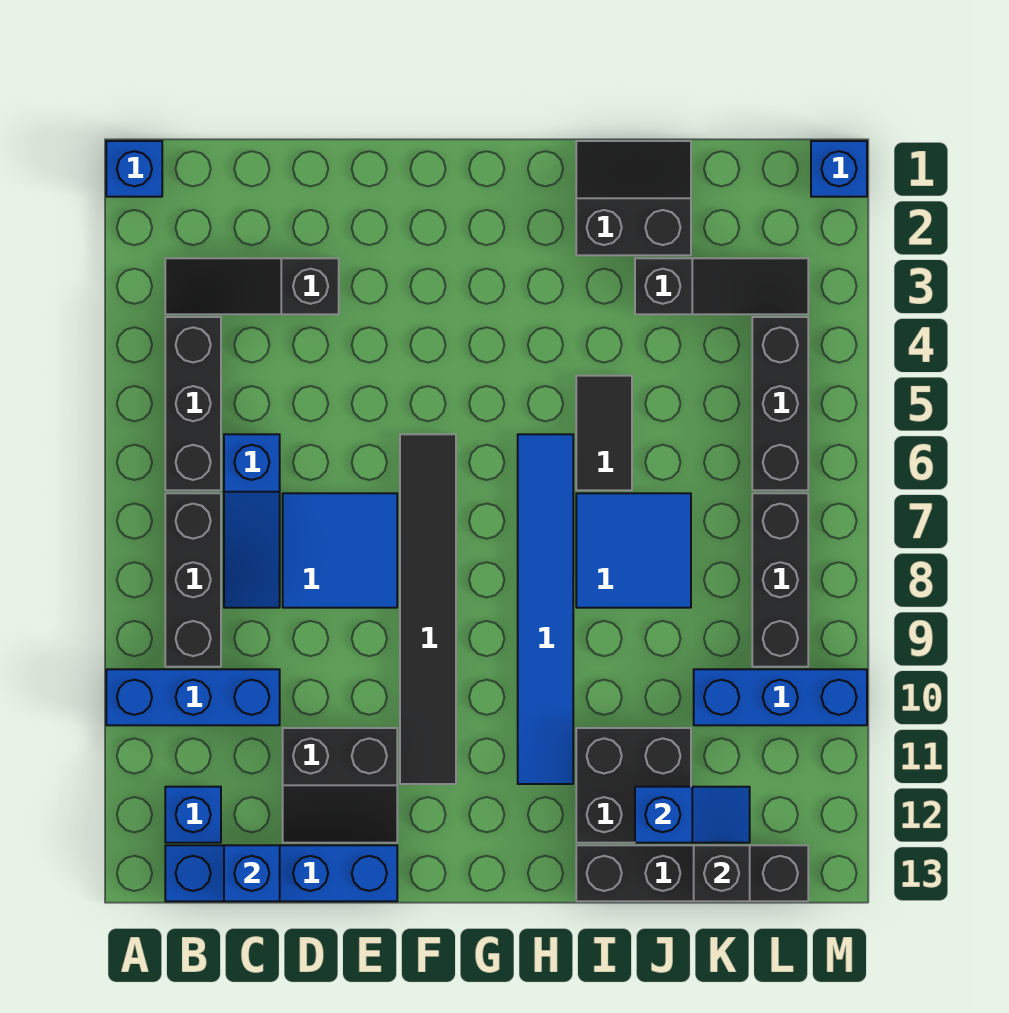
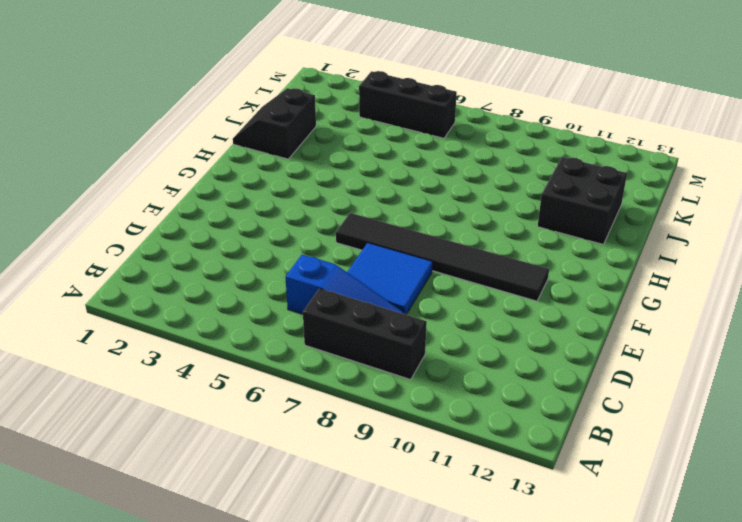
none -> blue brick A1 level 1
none -> blue brick A10:C10 level 1
none -> black slope B3:D3 level 1 top D

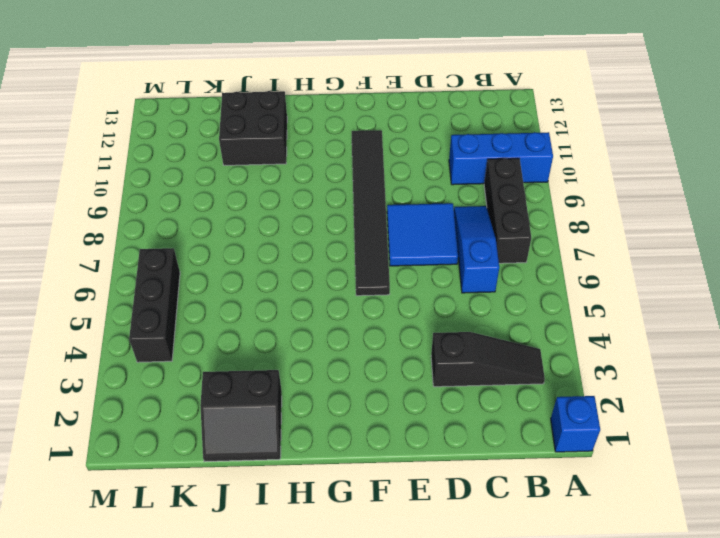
none -> black brick B4:B6 level 1
none -> blue brick B12 level 1
none -> blue brick B13:E13 level 1

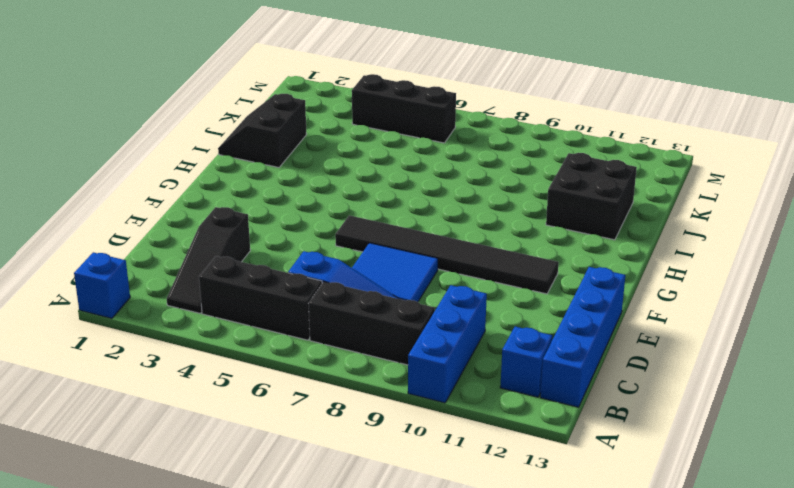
none -> black slope D11:E12 level 1 top 11
none -> blue tile H6:H11 level 1
none -> black tile I5:I6 level 1

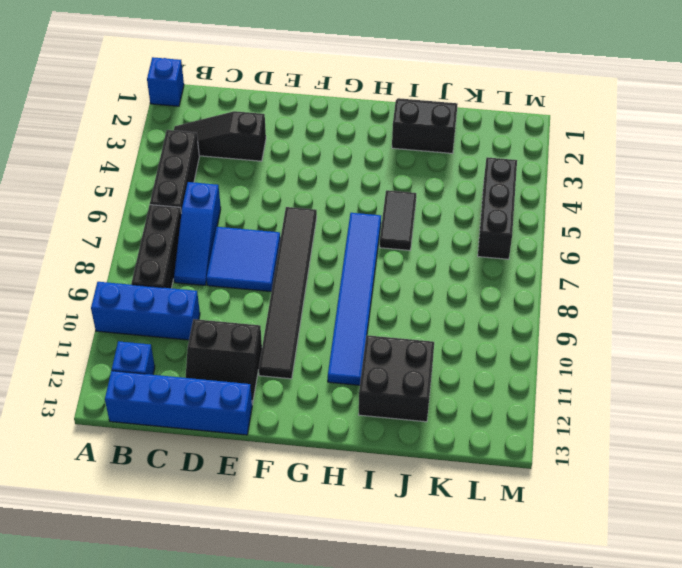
none -> blue tile I7:J8 level 1
none -> black brick I13:L13 level 1
none -> black slope J3:L3 level 1 top J

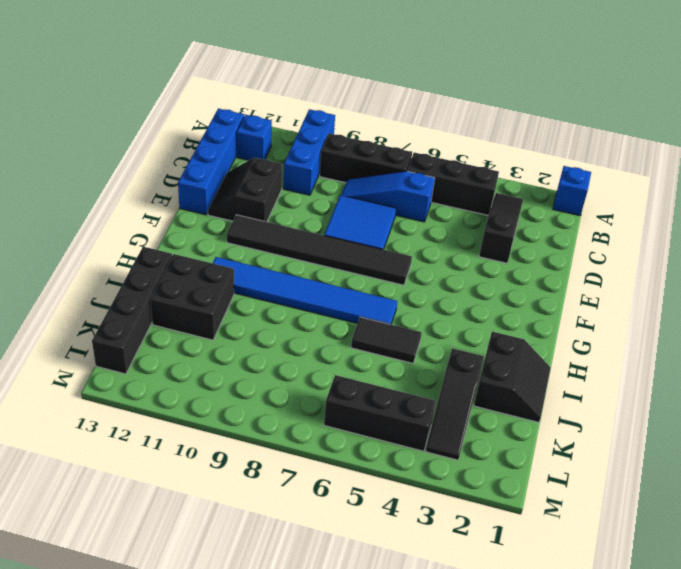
none -> blue tile I7:J8 level 1
none -> blue brick K10:M10 level 1
none -> black brick L7:L9 level 1

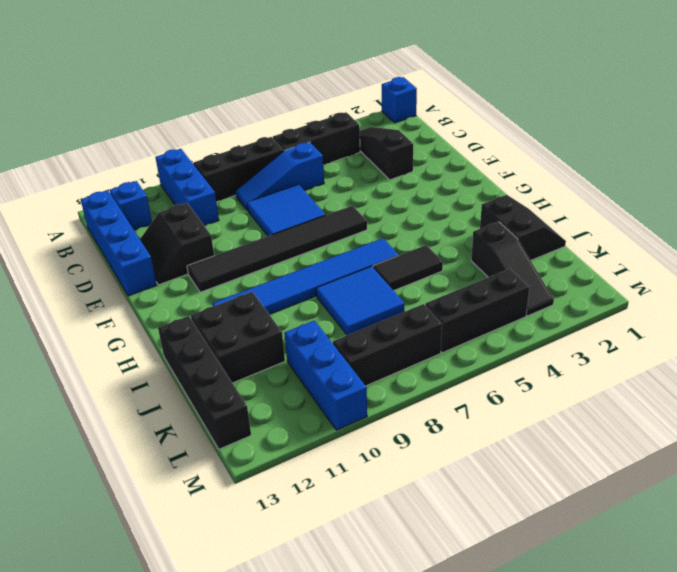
none -> blue brick M1 level 1
none -> blue brick C13 level 2
none -> blue slope J12:K12 level 2 top J

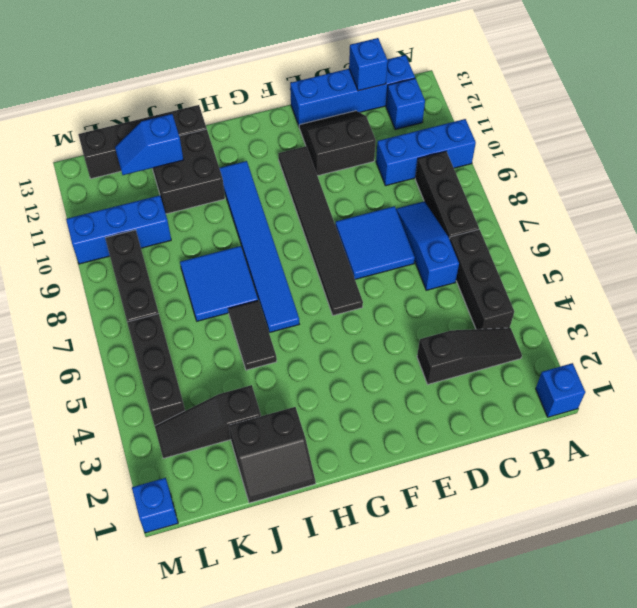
none -> black brick K13 level 2

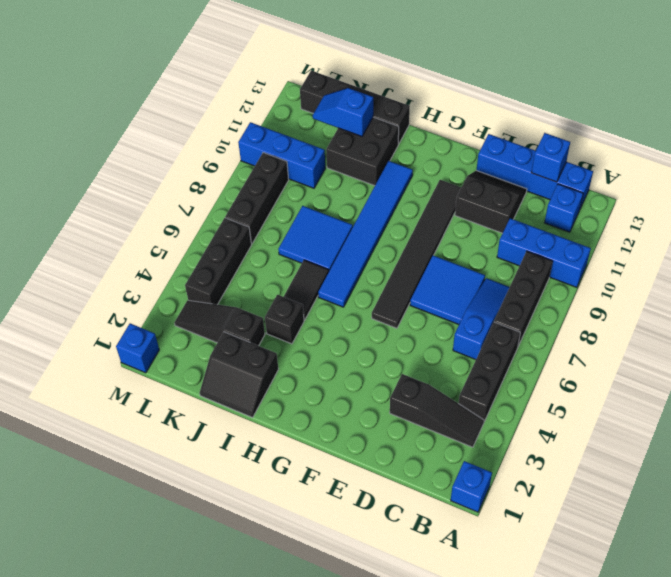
black brick I4 level 1 -> black brick K13 level 2

